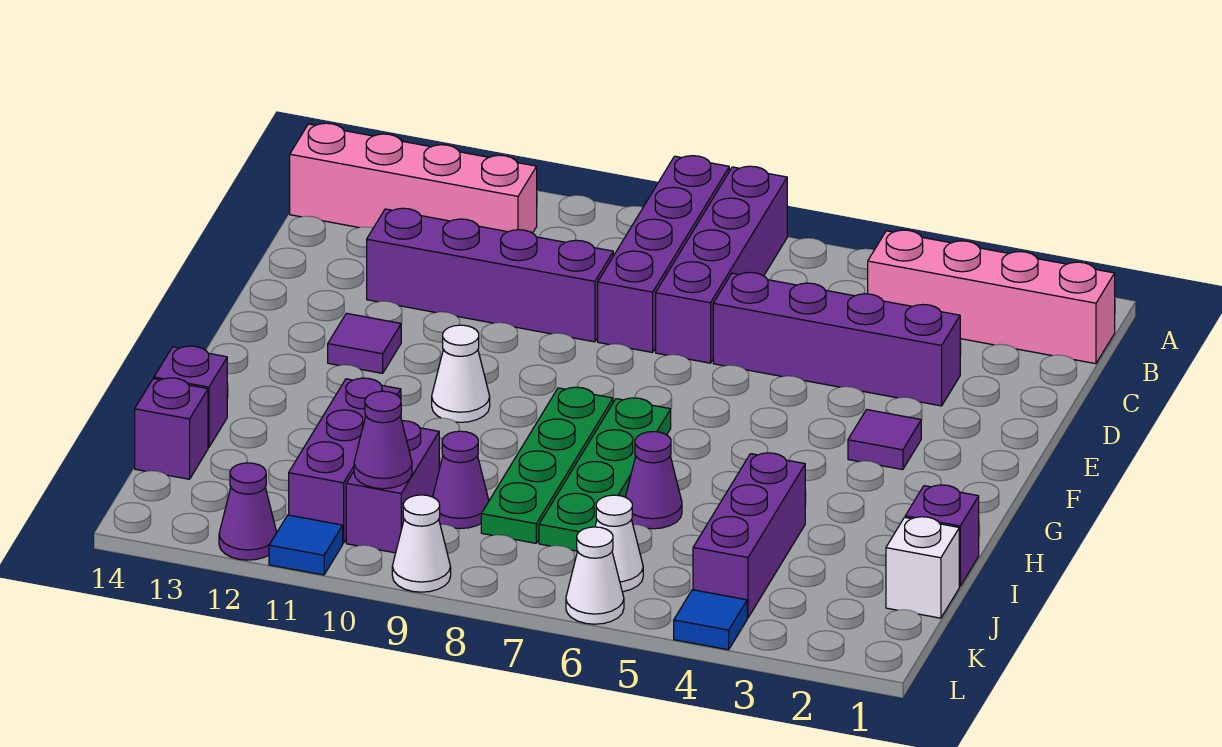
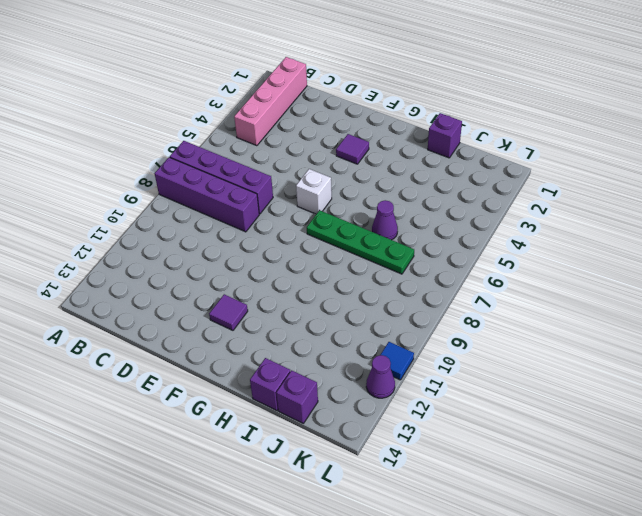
white brick F6 level 1 -> white brick J1 level 1
none -> pink brick B11:B14 level 1
none -> purple brick D3:D6 level 1
none -> purple brick D9:D12 level 1

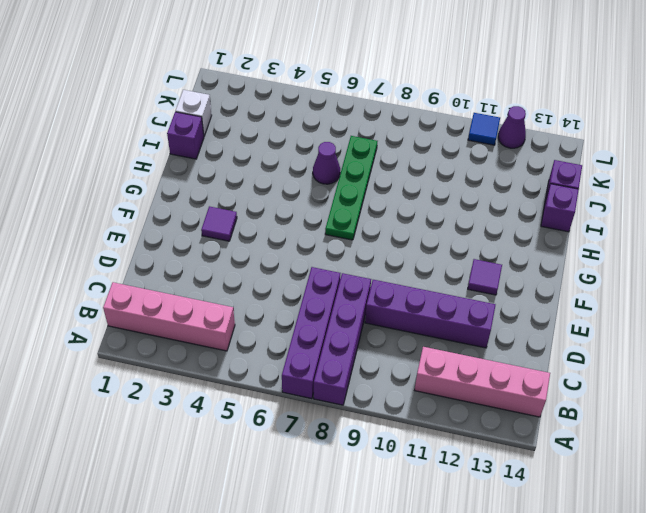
none -> purple brick D3:D6 level 1
none -> green plate G8:J8 level 1
none -> white cone G10 level 1

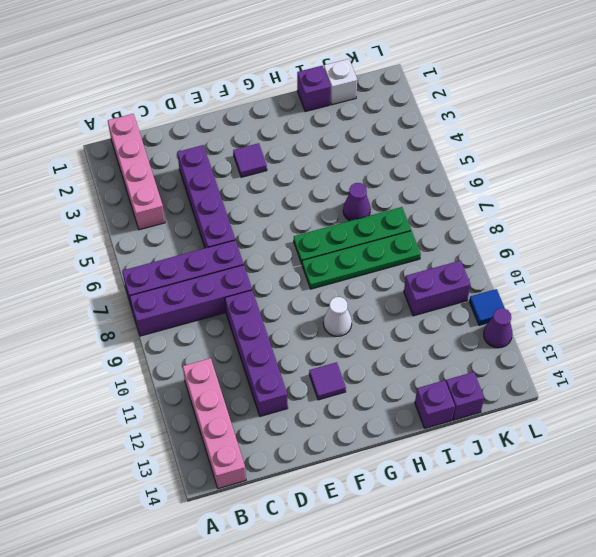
none -> purple brick I4:K4 level 1
none -> purple brick I11:K11 level 1
none -> purple cone J9 level 1

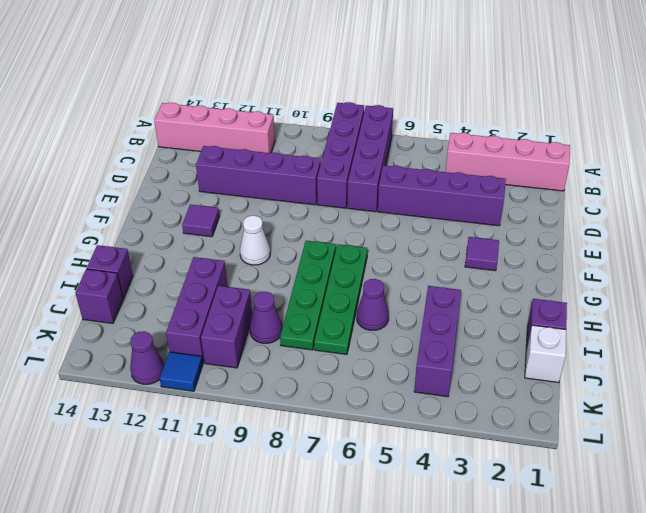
none -> white cone K6 level 1
none -> blue tile L4 level 1
none -> white cone L6 level 1

